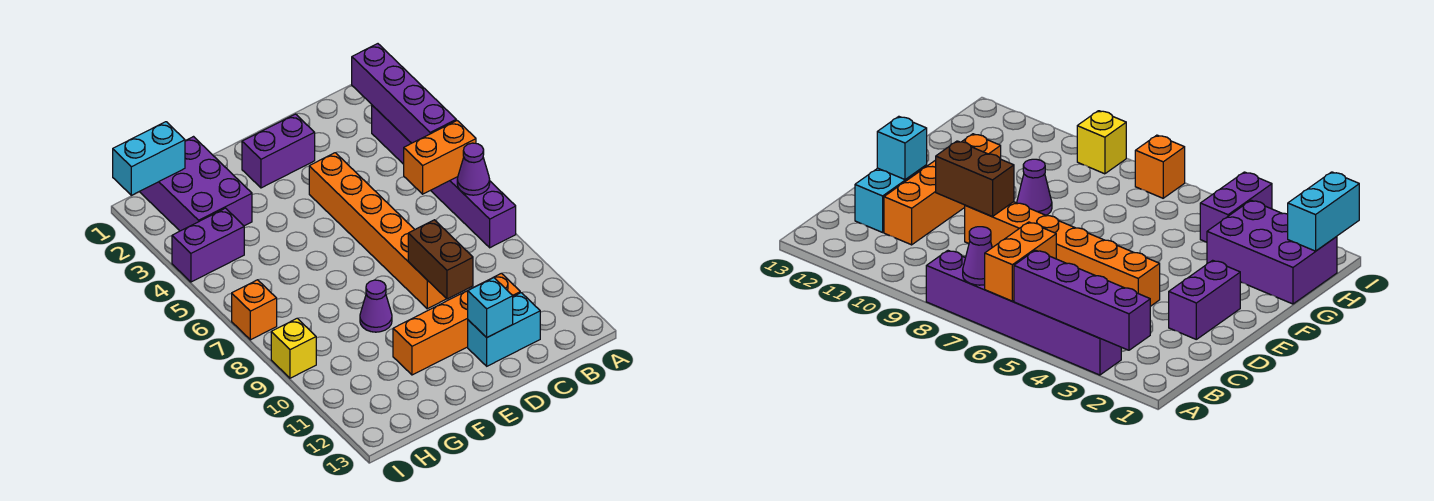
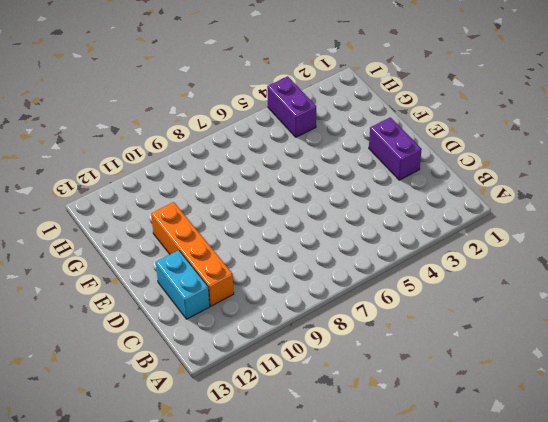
none -> purple brick A3:A8 level 1
none -> orange brick D4:D9 level 1
none -> purple cone F9 level 1

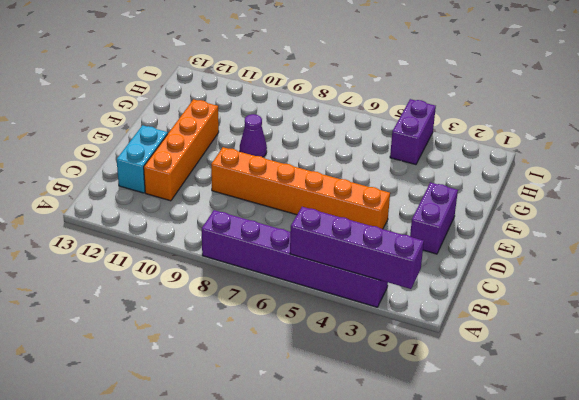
none -> purple brick G1:H3 level 1
none -> orange brick I7 level 1
none -> yellow brick I9 level 1

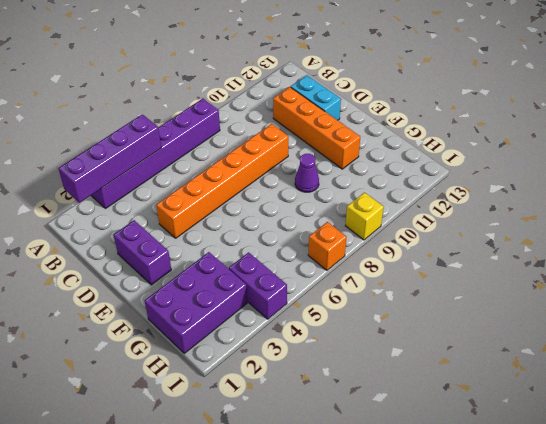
none -> orange brick A6:B6 level 2
none -> purple cone A7 level 2
none -> brown brick D9:D10 level 2

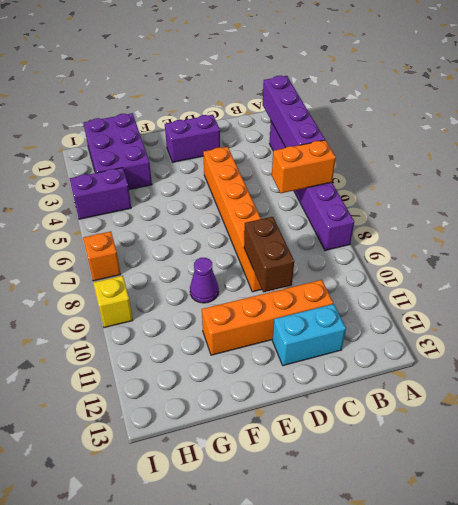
none -> purple cone A7 level 2
none -> cyan brick D12 level 2
none -> cyan brick H1:I1 level 2

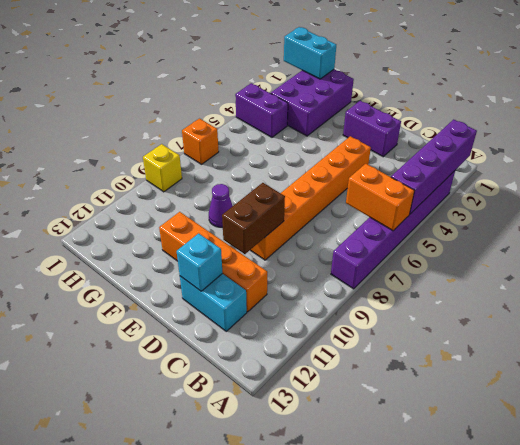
none -> purple cone A7 level 2

